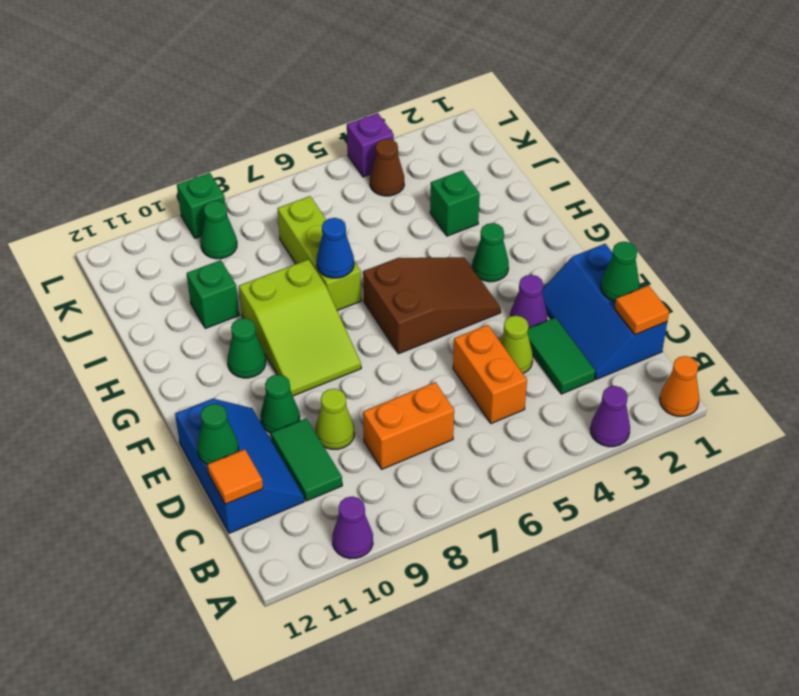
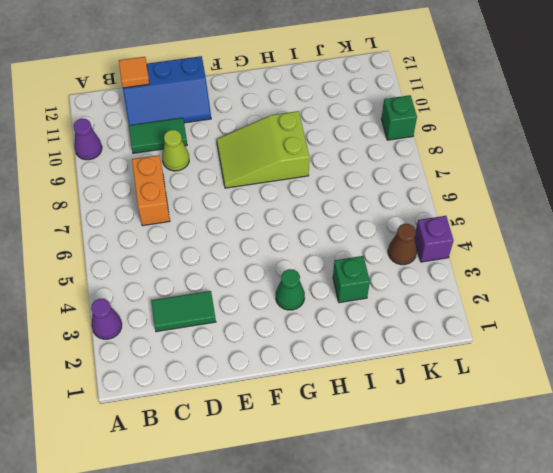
none -> orange cone A1 level 1
none -> blue slope C1:E2 level 1 top 1
none -> orange brick C5:D5 level 1

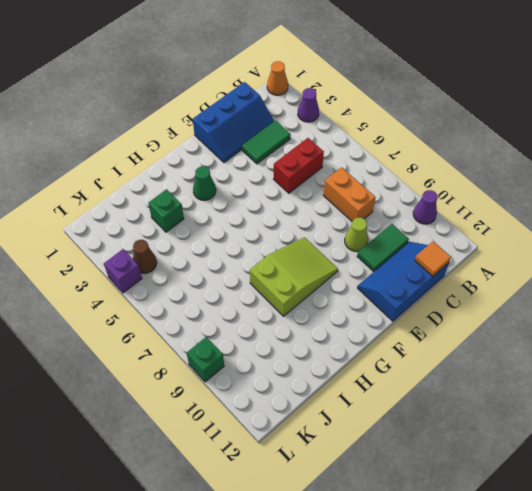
red brick C5:D5 level 1 -> orange brick C5:D5 level 1
none -> lime cone D4 level 1
none -> purple cone E3 level 1
none -> green cone E10 level 1

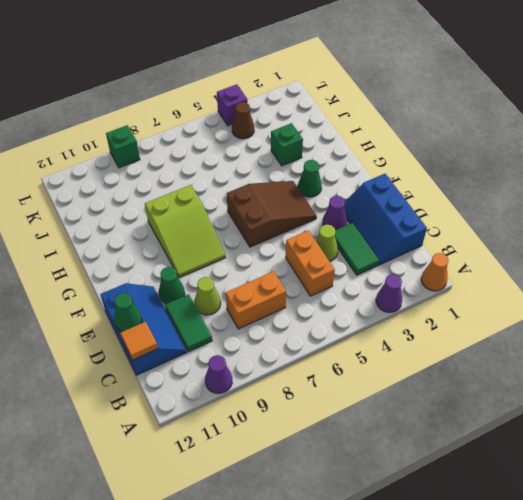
none -> green cone G10 level 1
none -> lime brick H7:J7 level 1
none -> green brick I10 level 1

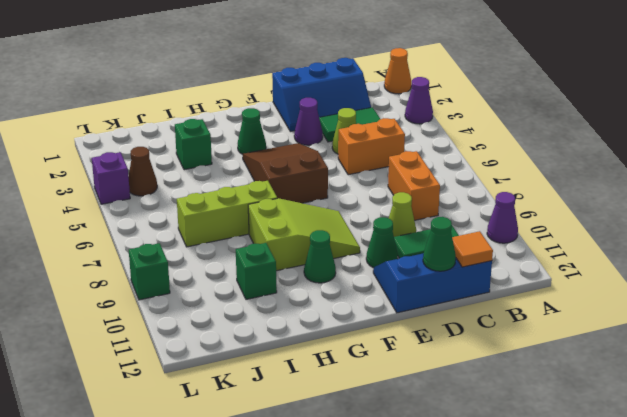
none -> green cone K9 level 1
none -> orange tile C1 level 2
none -> green cone D1 level 2

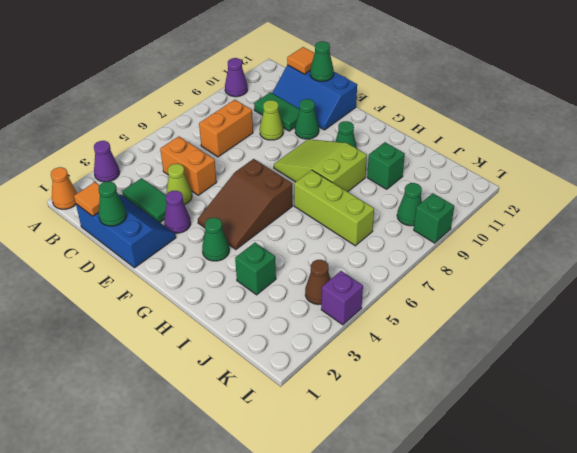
none -> blue cone H7 level 2

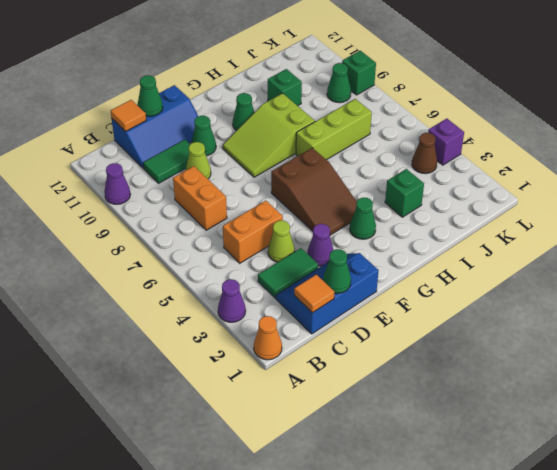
none -> blue cone H7 level 2

